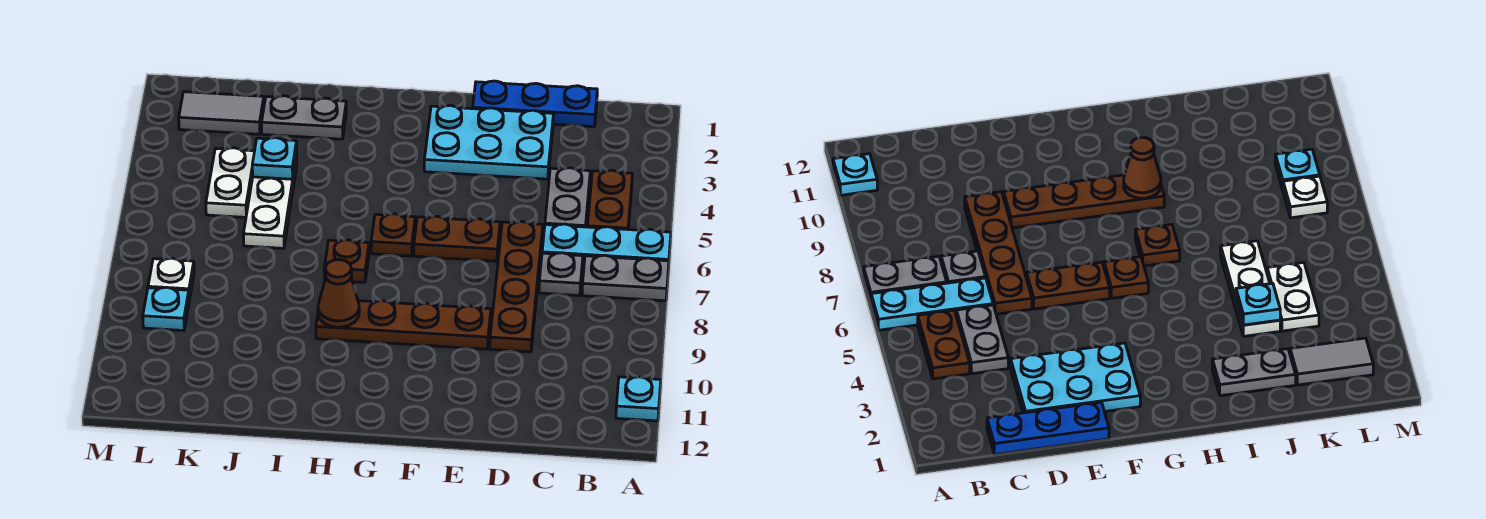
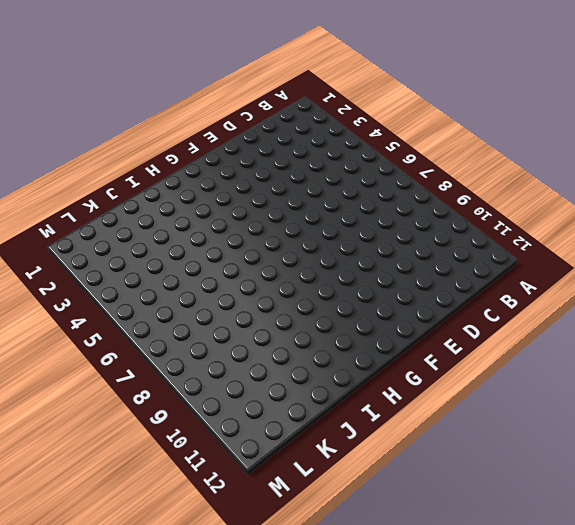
none -> cyan plate A6:C6 level 1
none -> grey plate A7:B7 level 1
none -> cyan plate A11 level 1

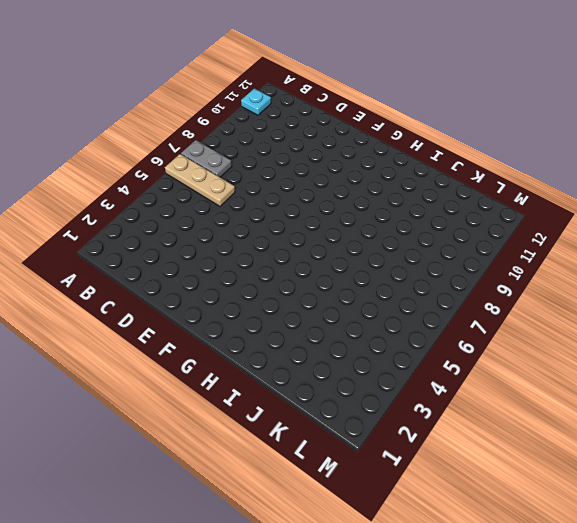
tan plate A6:C6 level 1 -> cyan plate A6:C6 level 1
none -> brown plate B4:B5 level 1
none -> blue plate C1:E1 level 1
none -> grey plate C4:C5 level 1

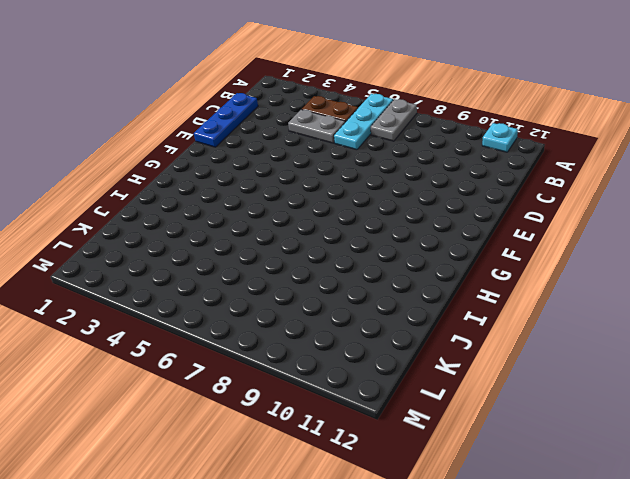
none -> grey plate C7 level 1
none -> cyan plate D2:F3 level 1
none -> brown plate D6:D9 level 1

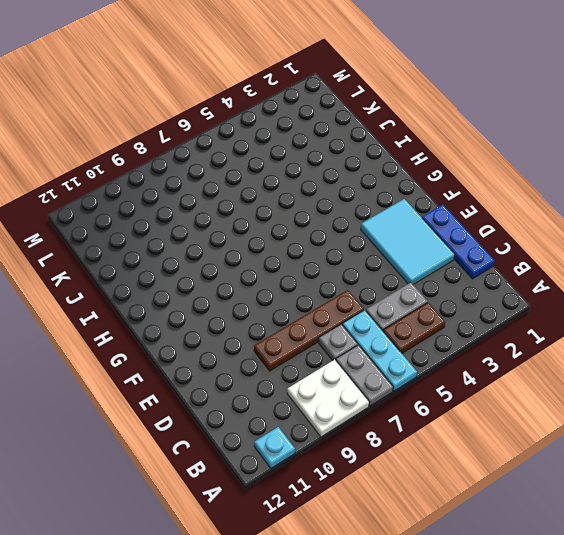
white plate A8:B9 level 1 -> none
cyan tile D2:F3 level 1 -> cyan plate D2:F3 level 1
none -> brown plate E6:F6 level 1
none -> brown plate E9:H9 level 1
none -> brown plate G6 level 1

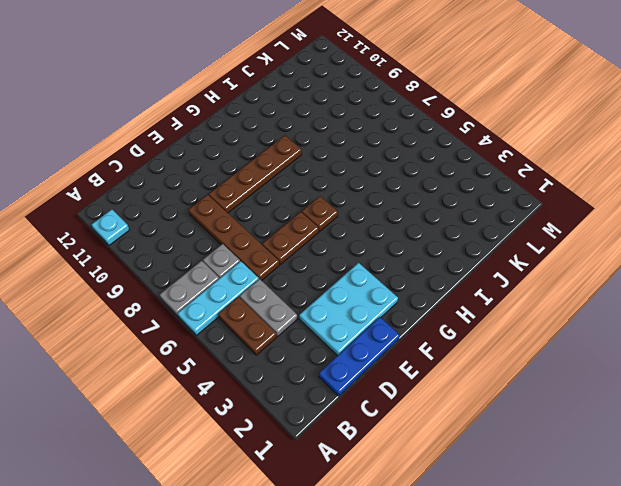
none -> brown plate H7 level 1
none -> grey plate I2:J2 level 1
none -> white plate J4:J6 level 1

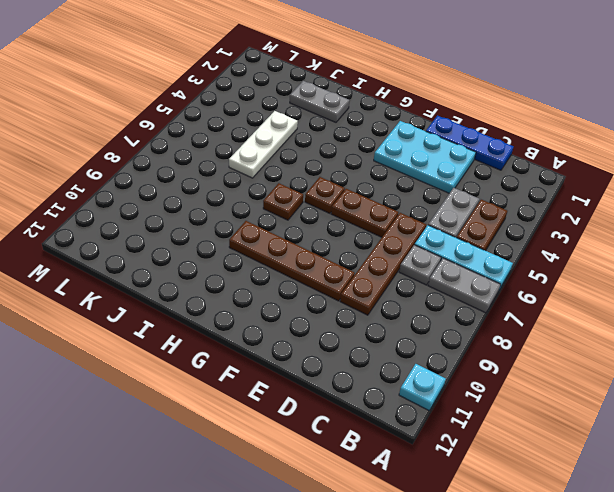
none -> grey tile K2:L2 level 1
none -> white plate K4:K5 level 1
none -> white plate L8 level 1

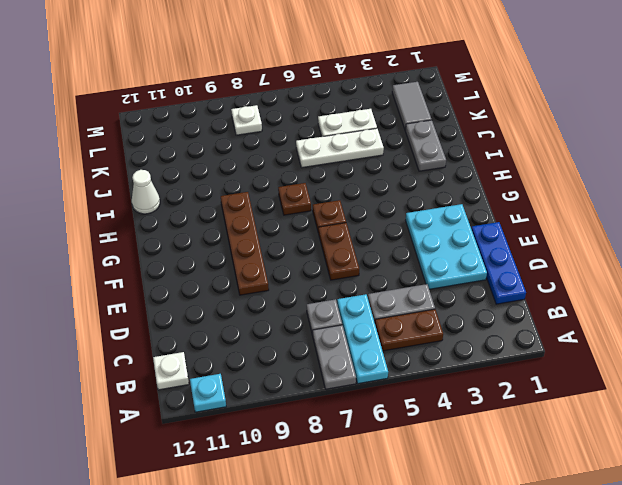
white plate B12 level 1 -> none
white cone I12 level 1 -> none
none -> brown plate D6:D9 level 1
none -> cyan plate L9 level 1
none -> brown cone H9 level 2

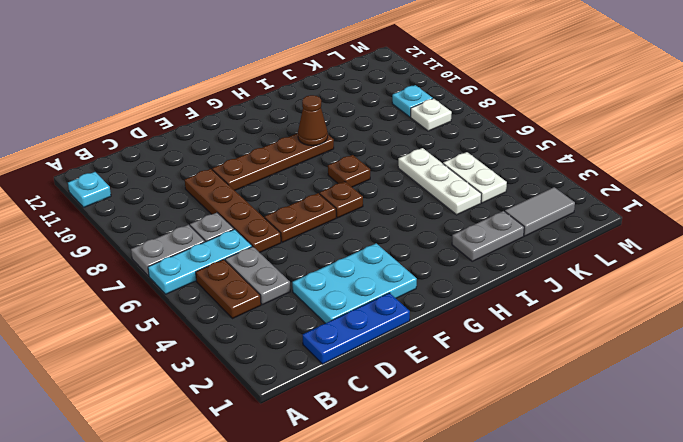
none -> cyan plate J4 level 2

